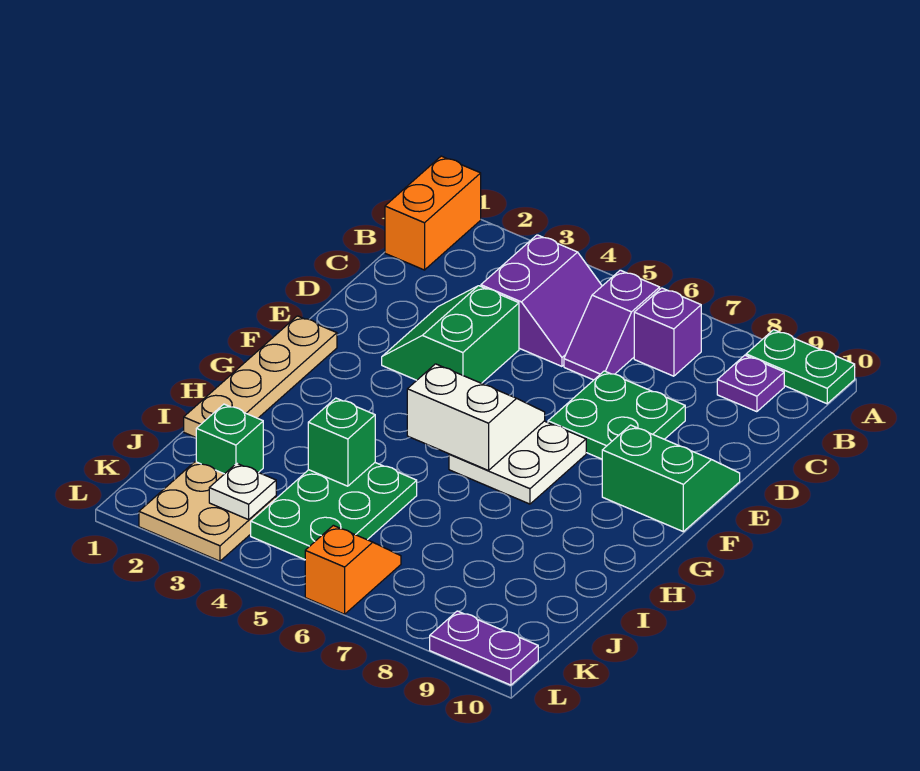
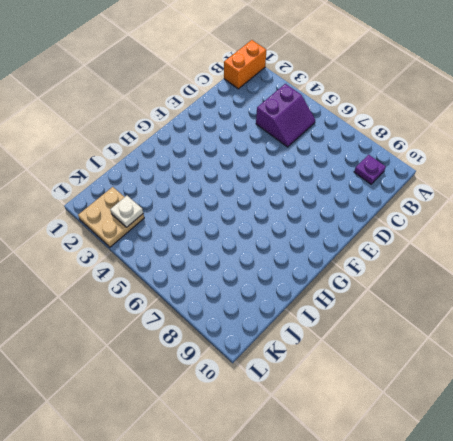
none -> green plate A9:A10 level 1
none -> purple slope B6:C6 level 1 top B
none -> purple brick B7 level 1

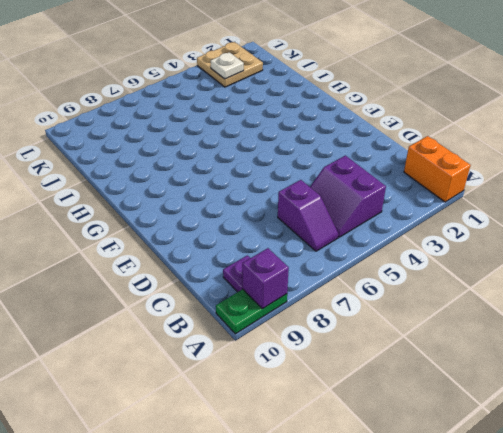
purple brick A9 level 2 -> purple brick B7 level 1
purple slope B6:C6 level 1 top C -> purple slope B6:C6 level 1 top B
none -> green slope D3:E4 level 1 top 4
none -> green plate D7:E8 level 1
none -> green slope E9:F10 level 1 top F

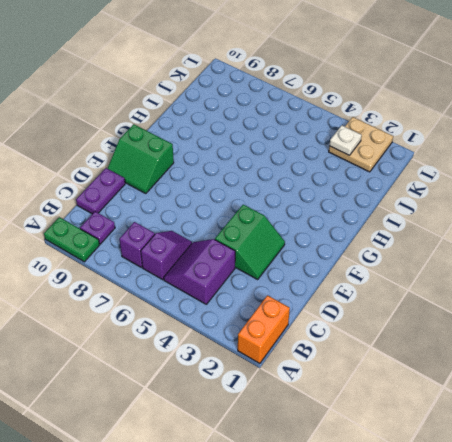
purple plate C10:D10 level 1 -> purple plate L9:L10 level 1
none -> green plate D7:E8 level 1
none -> tan plate F1:I1 level 1
none -> white plate F6:G7 level 1

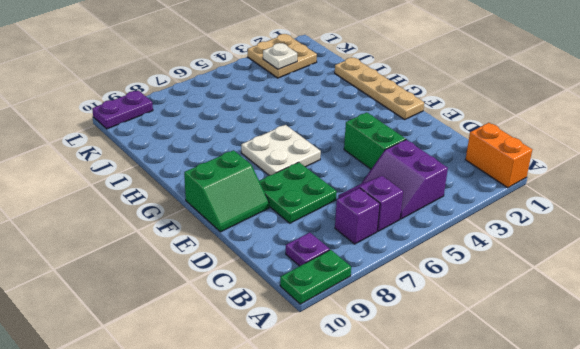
none -> green plate I4:K5 level 1
none -> green brick J2 level 1
none -> orange slope K6:L6 level 1 top L

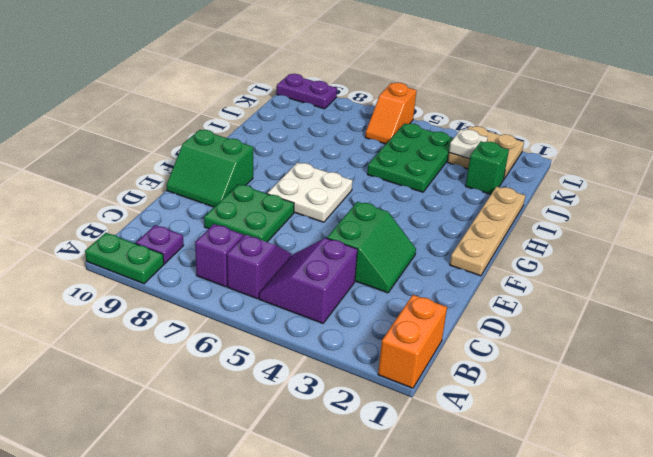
none -> white slope F5:G6 level 2 top G
none -> green brick I4 level 2

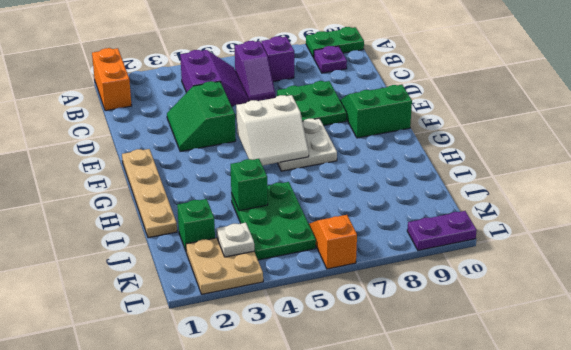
white slope F5:G6 level 2 top F -> white slope F5:G6 level 2 top G

